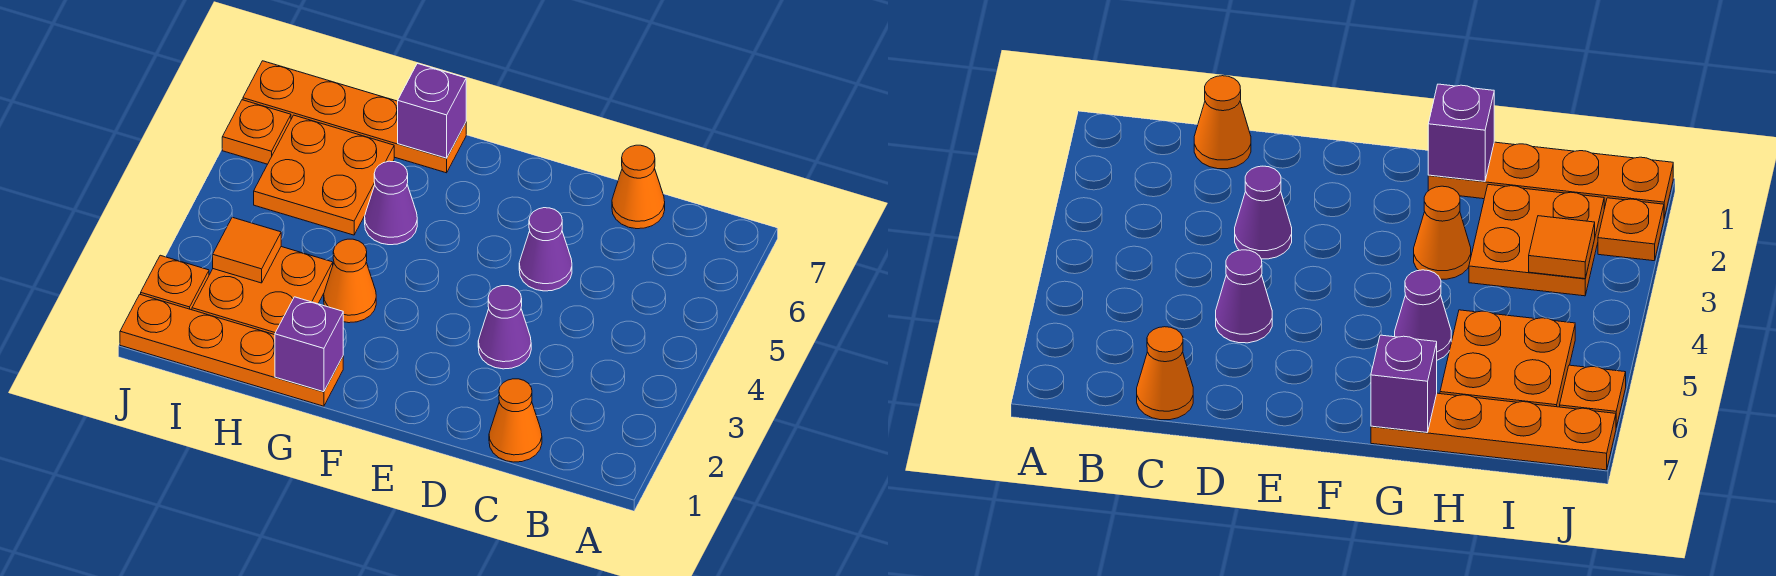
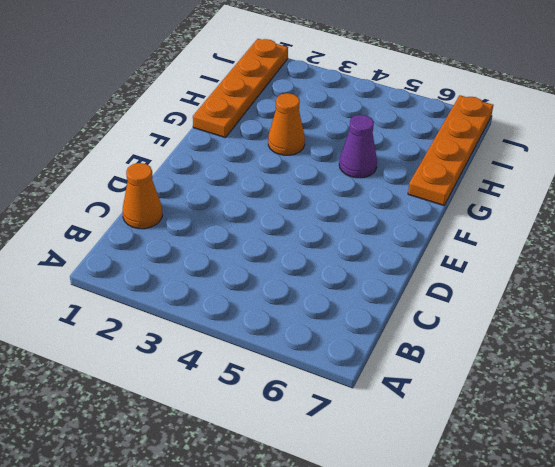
none -> orange cone C7 level 1
none -> purple cone D3 level 1
none -> purple cone D5 level 1

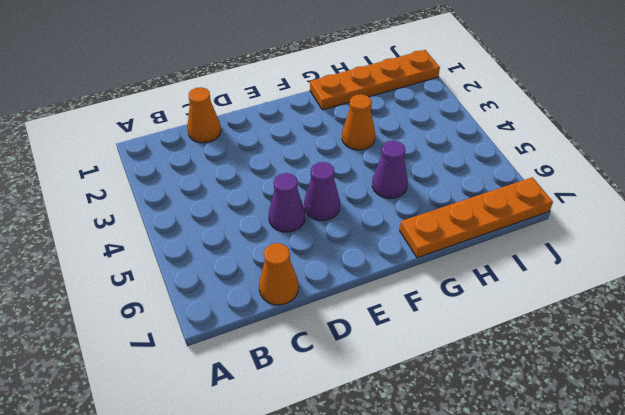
purple cone E5 level 1 -> purple cone D3 level 1
none -> orange plate H2:I3 level 1
none -> orange plate H5:I6 level 1
none -> orange plate J2 level 1

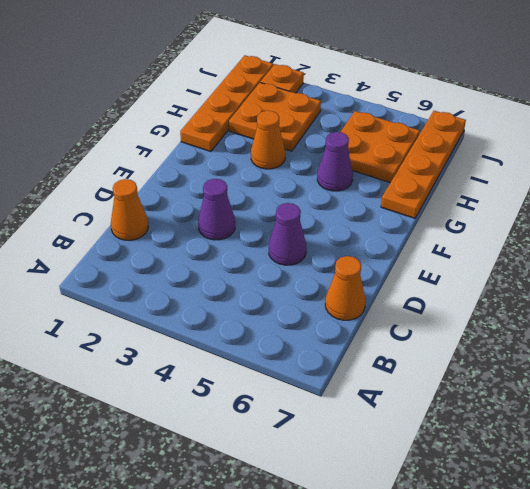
none -> orange plate J6 level 1
none -> purple brick G1 level 2
none -> purple brick G7 level 2

